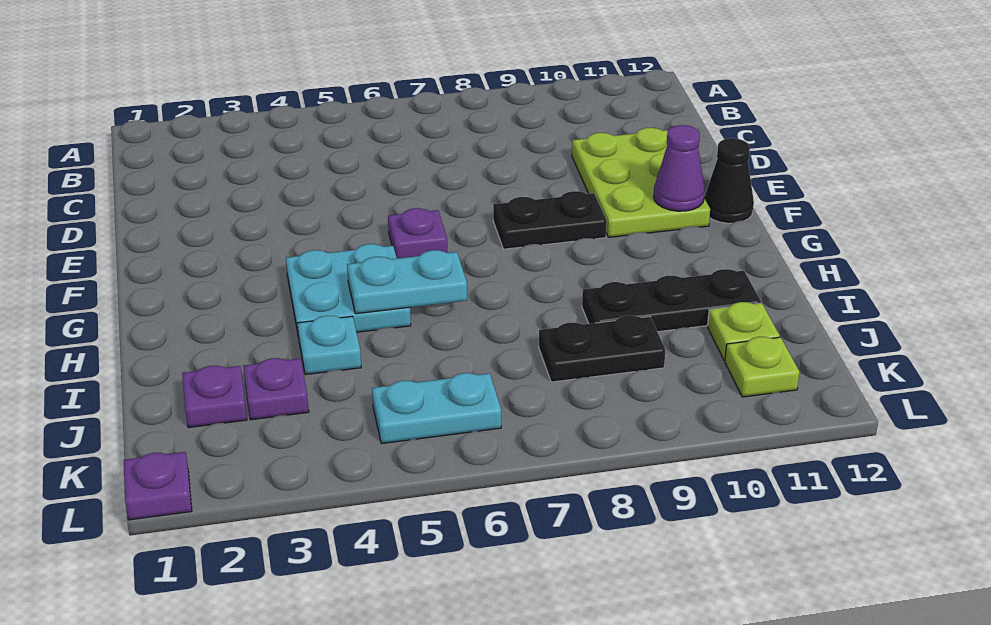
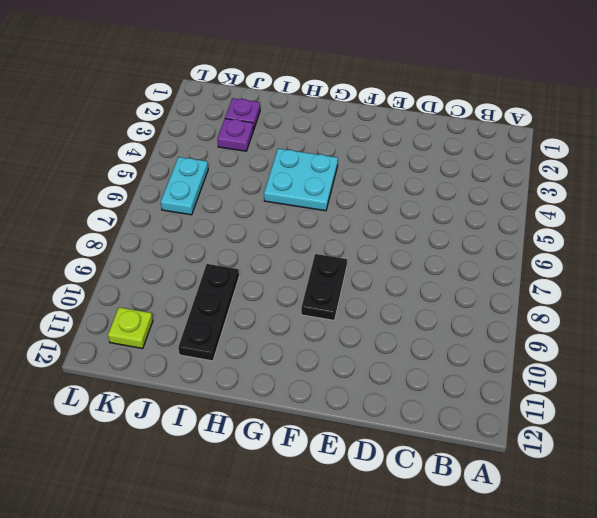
none -> lime plate D10:F11 level 1
none -> purple plate F6 level 1
none -> black cone F12 level 1

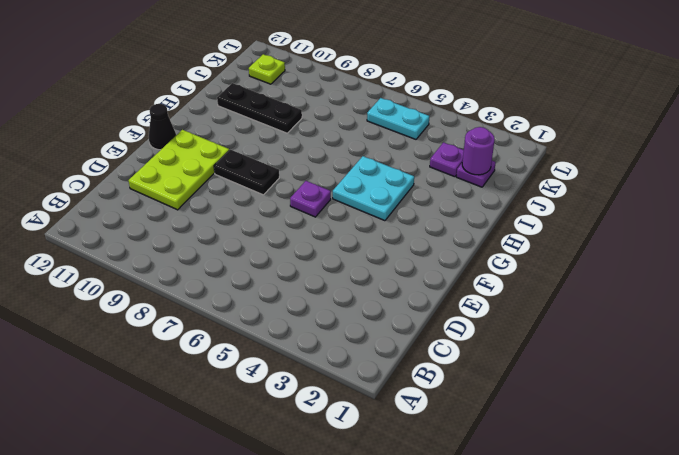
purple round brick J2 level 2 -> none
none -> cyan plate I4 level 1
none -> black plate J8:J9 level 1
none -> lime plate J11 level 1

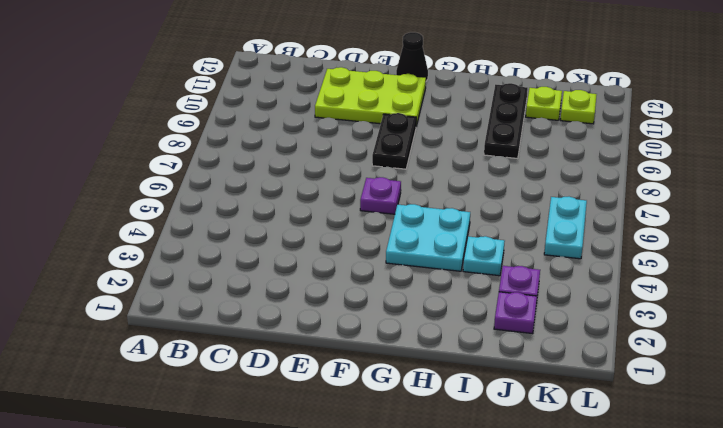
none -> black plate J8:J9 level 1
none -> purple plate L1 level 1
none -> purple cone F11 level 2

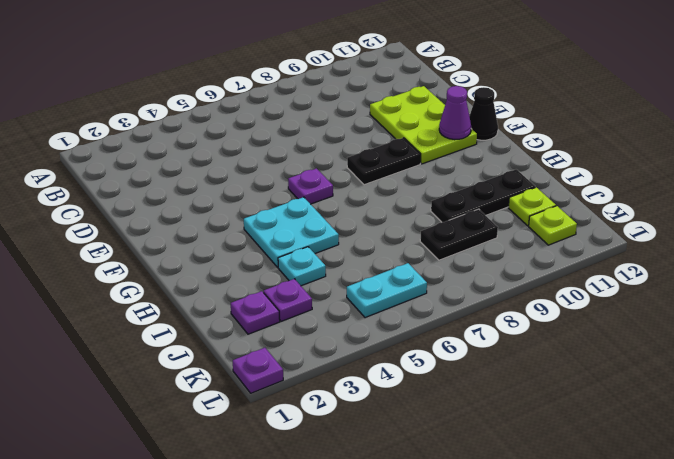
none -> cyan plate H5:H6 level 2

